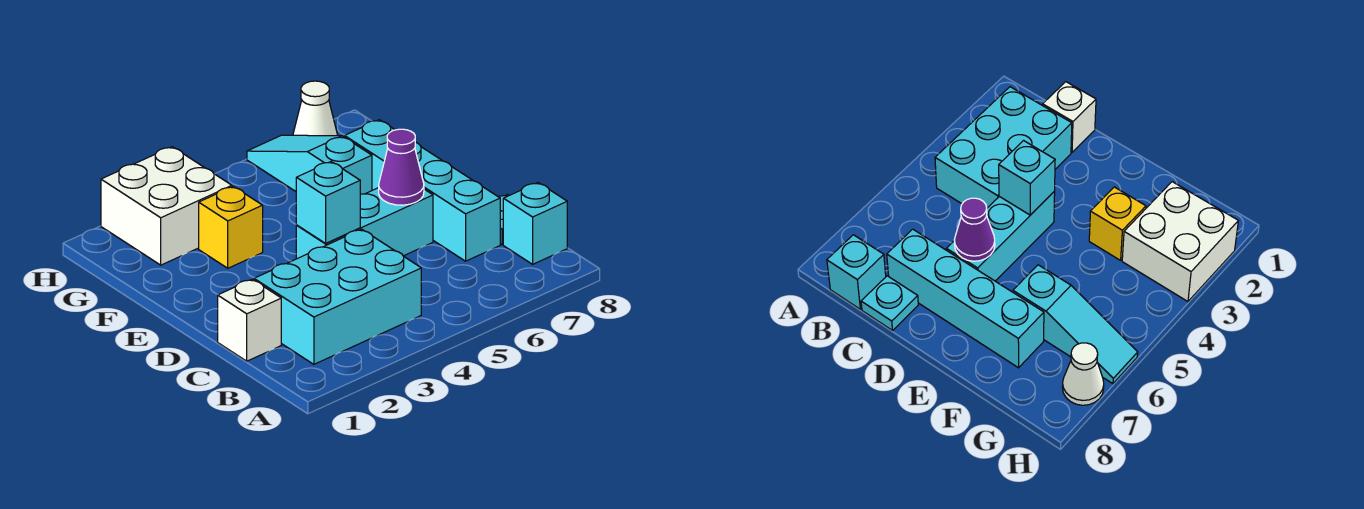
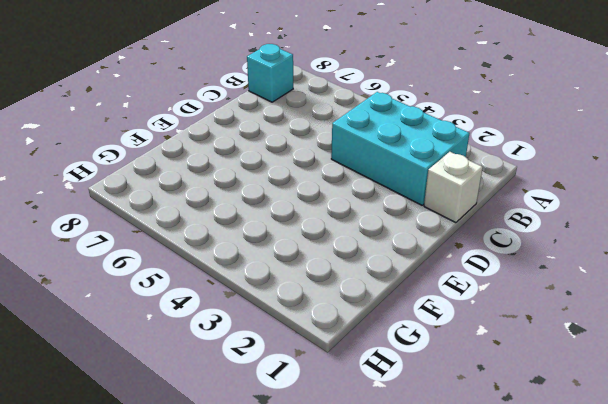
none -> cyan brick C7:F7 level 1
none -> cyan plate C8 level 1
none -> cyan brick D4:D6 level 1

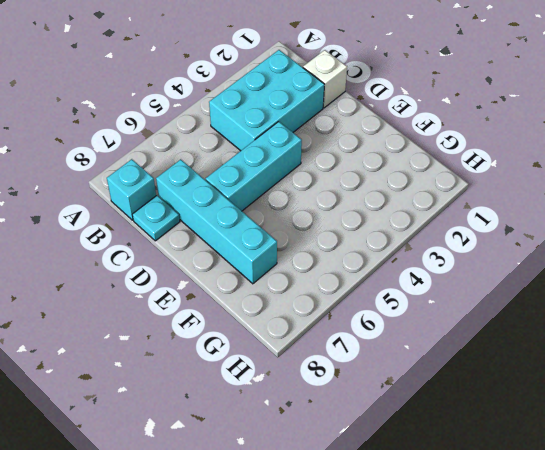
none -> yellow brick F3 level 1
none -> cyan slope F6:H6 level 1 top F
none -> white brick G2:H3 level 1

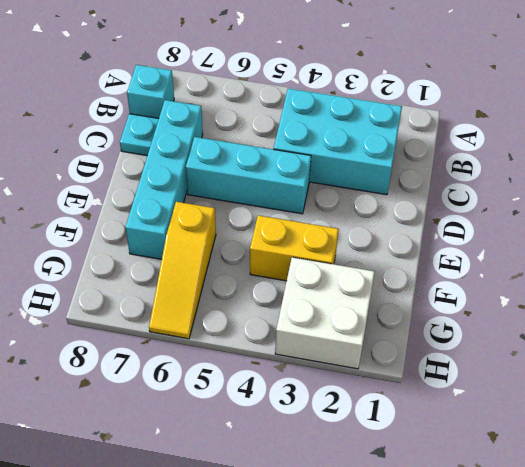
yellow brick F3:F4 level 1 -> yellow brick F3 level 1
yellow slope F6:H6 level 1 top F -> cyan slope F6:H6 level 1 top F
none -> white brick C1 level 1
none -> white cone H7 level 1
none -> cyan brick D4 level 2

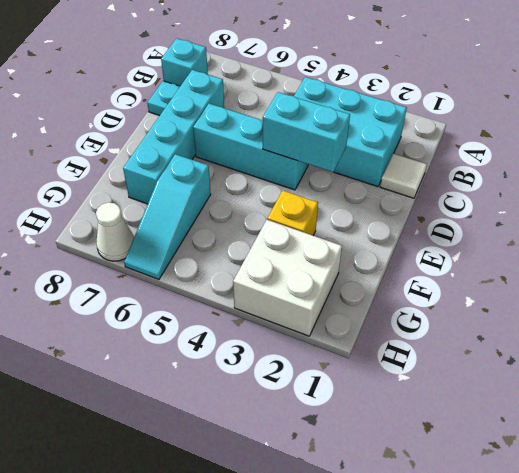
white tile C1 level 1 -> white brick C1 level 1
cyan brick D3:D4 level 2 -> cyan brick D4 level 2
none -> purple cone D6 level 2

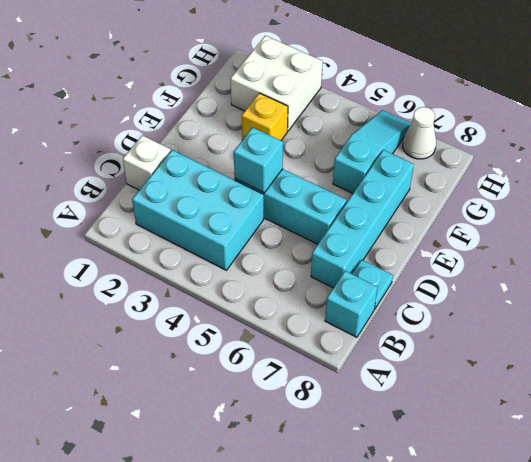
none -> purple cone D6 level 2

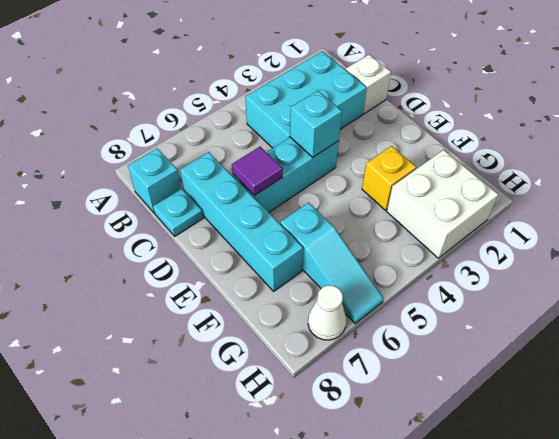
purple tile D6 level 2 -> purple cone D6 level 2

